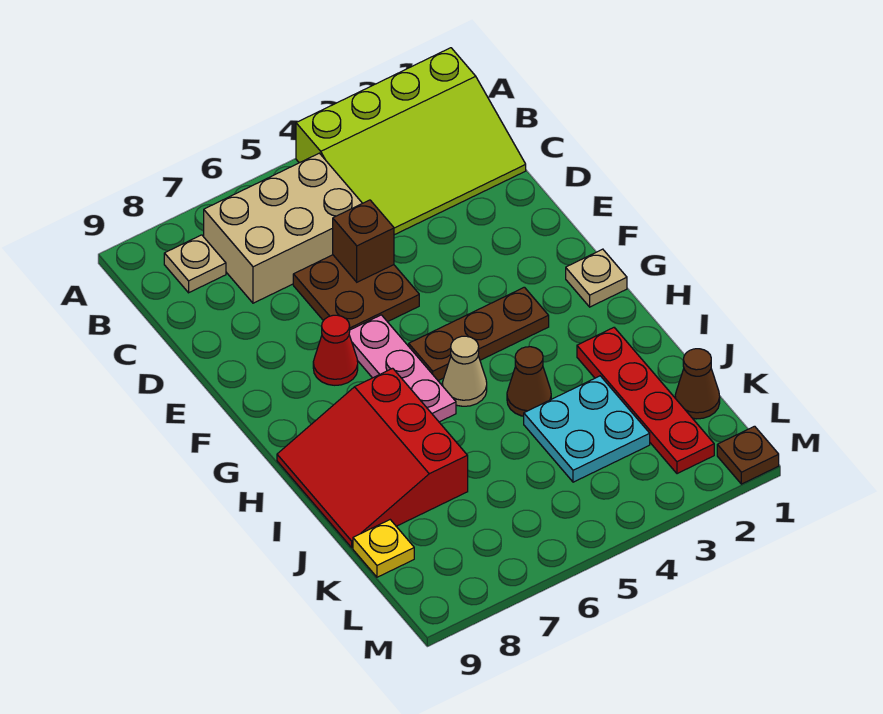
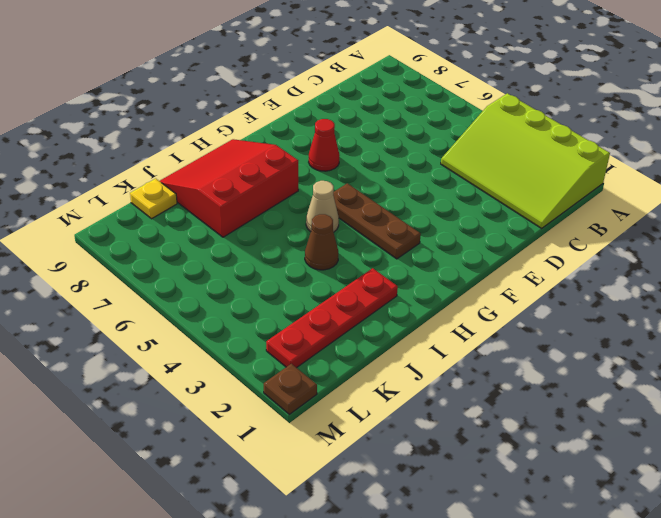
none -> tan brick B5:C7 level 1
none -> tan plate B8 level 1
none -> brown plate D5:E6 level 1

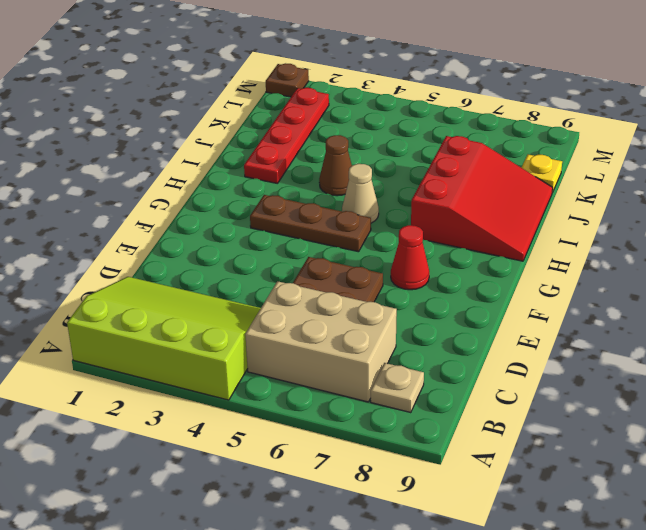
none -> pink plate F6:H6 level 1
none -> tan plate G1 level 1
none -> cyan plate J3:K4 level 1

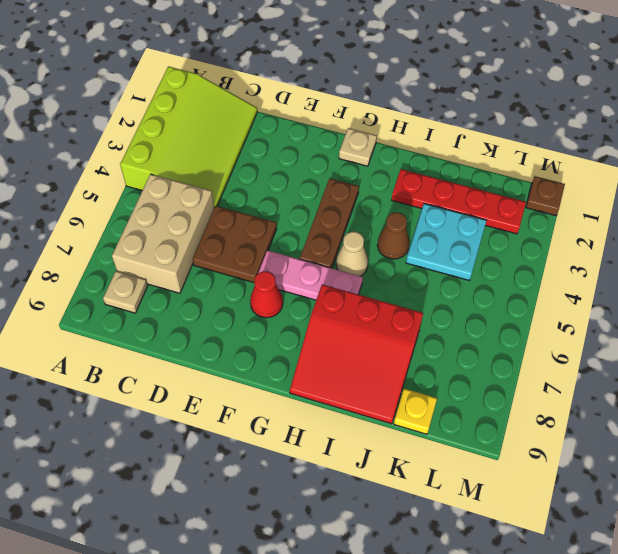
none -> brown cone K1 level 1
none -> brown brick D5 level 2

